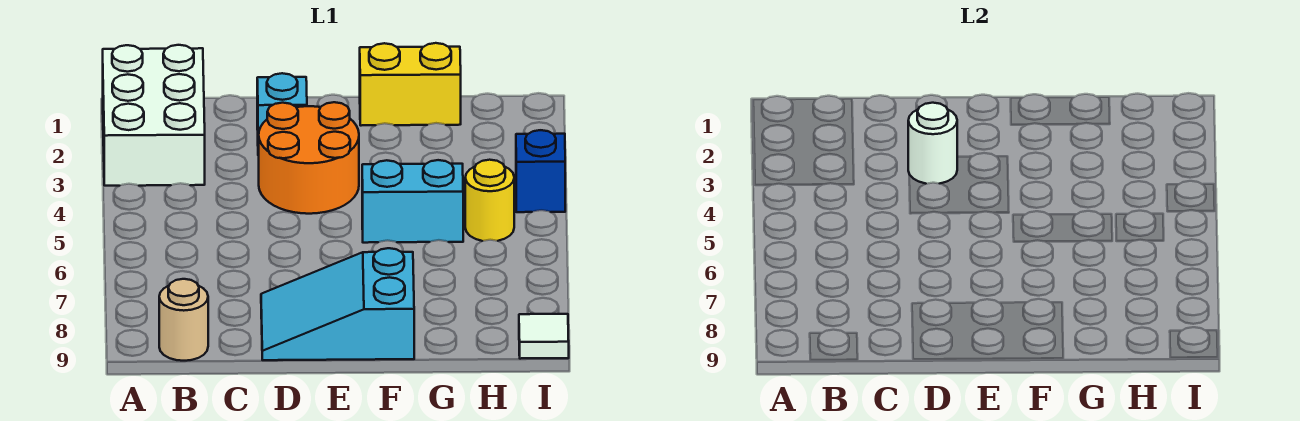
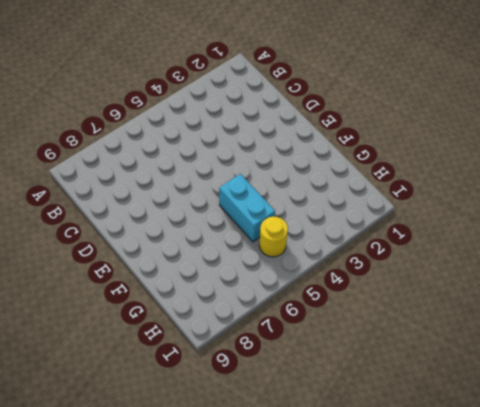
none -> white brick A1:B3 level 1
none -> tan round brick B9 level 1

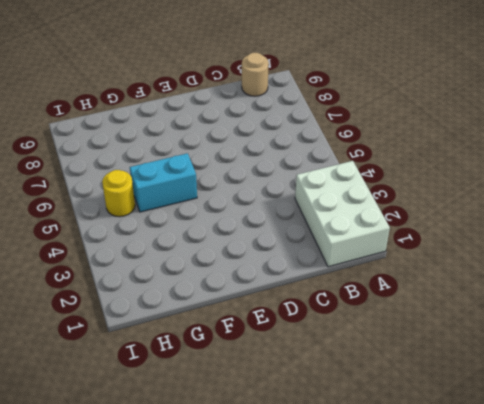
none -> cyan brick D2 level 1
none -> orange round brick D3:E4 level 1

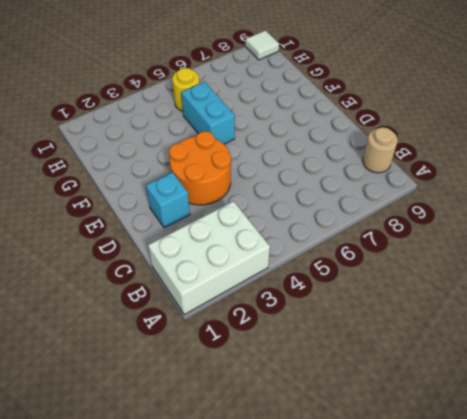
none -> cyan slope D8:F9 level 1 top F
none -> yellow brick F1:G1 level 1

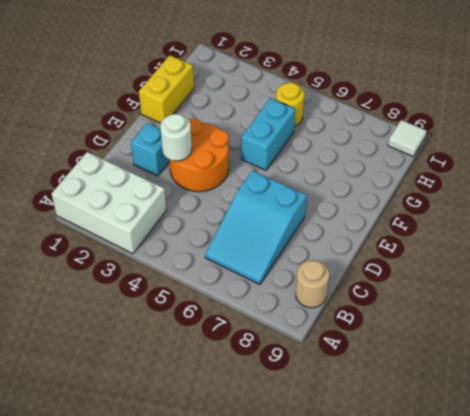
cyan slope B6:D7 level 1 top D -> cyan slope D8:F9 level 1 top F
none -> blue brick I4 level 1

